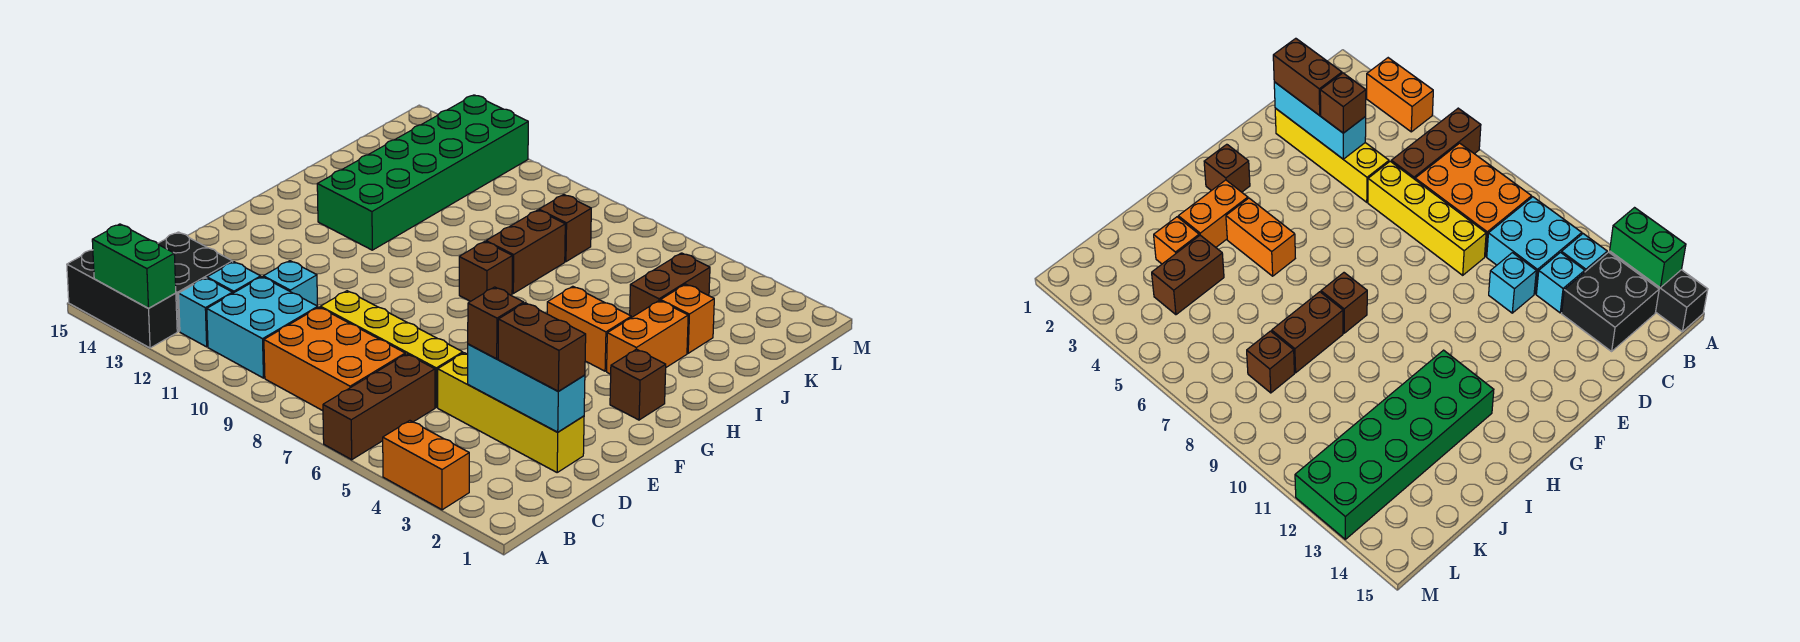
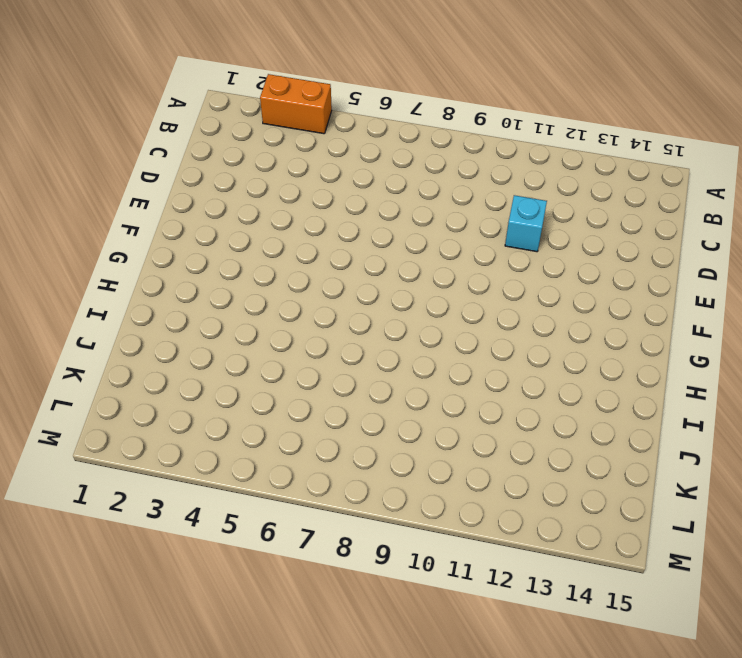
none -> brown brick A6:C6 level 1
none -> black brick A13:A15 level 1
none -> orange brick B7:C9 level 1

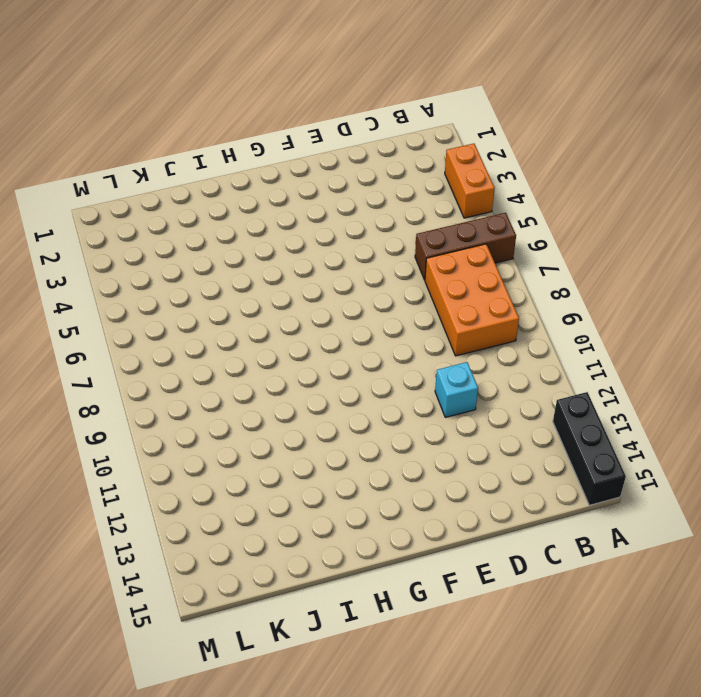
none -> cyan brick B10:C11 level 1
none -> cyan brick B12 level 1
none -> black brick B13:C14 level 1

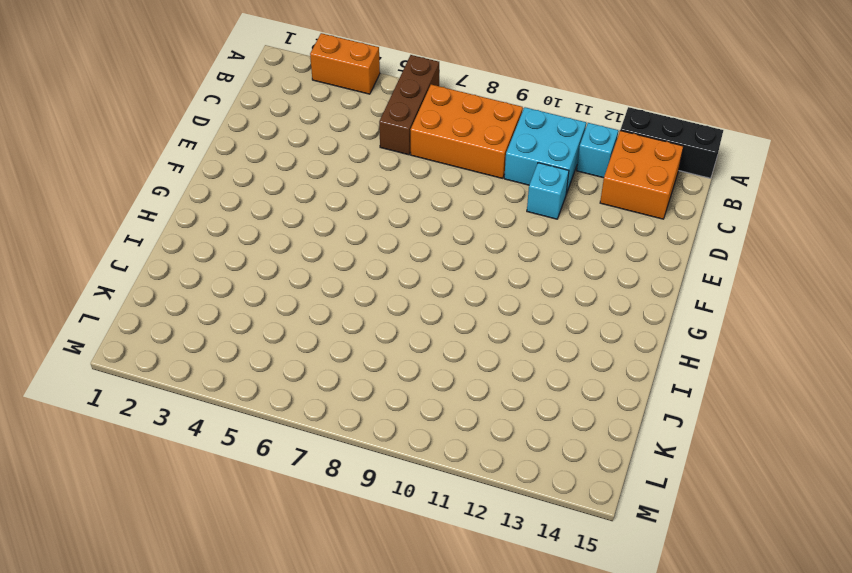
orange brick B13:C14 level 1 -> black brick B13:C14 level 1
none -> cyan brick C12 level 1
none -> yellow brick D2:D5 level 1
none -> yellow brick D6:D9 level 1

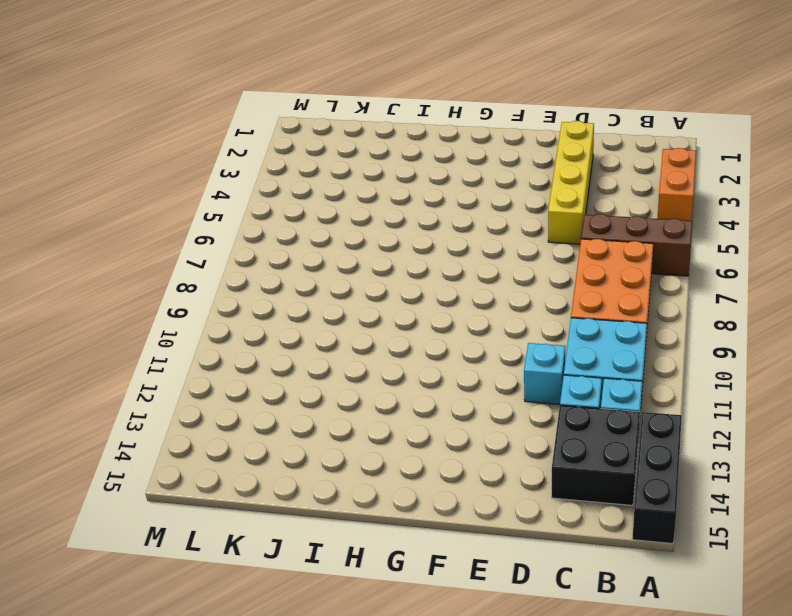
none -> yellow brick D6:D9 level 1
none -> brown brick G2 level 1
none -> orange brick H3:I3 level 1

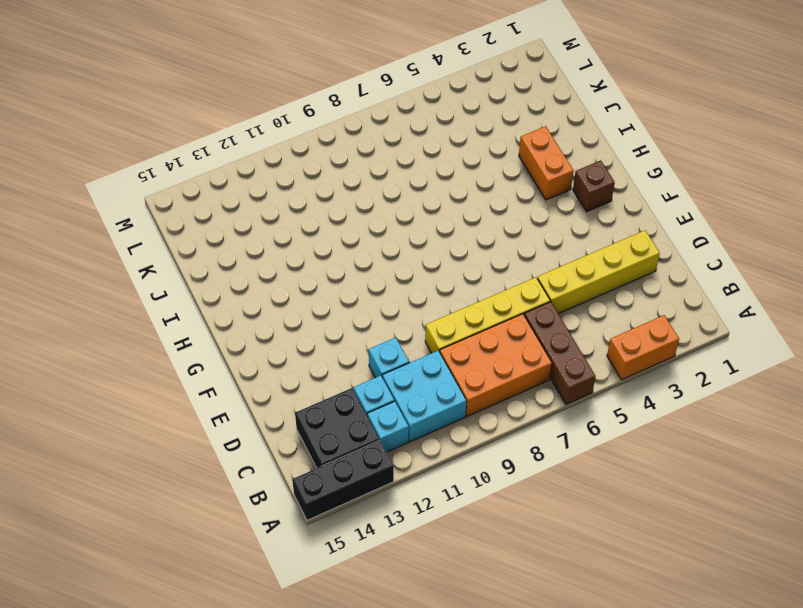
none -> orange brick H4:H5 level 1
none -> brown brick H8 level 1
none -> green brick H12:M13 level 1

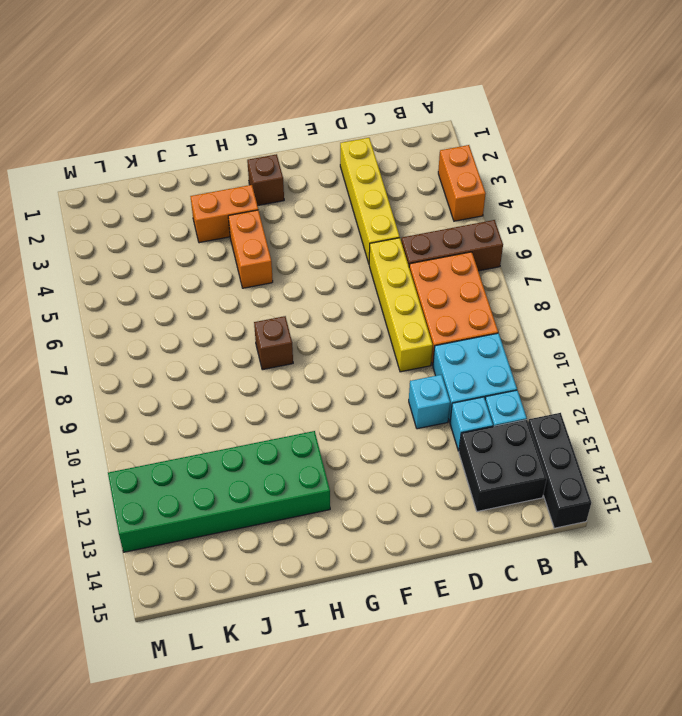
none -> brown brick I8:J8 level 1
none -> orange brick J3 level 1
none -> brown brick J4:K4 level 1

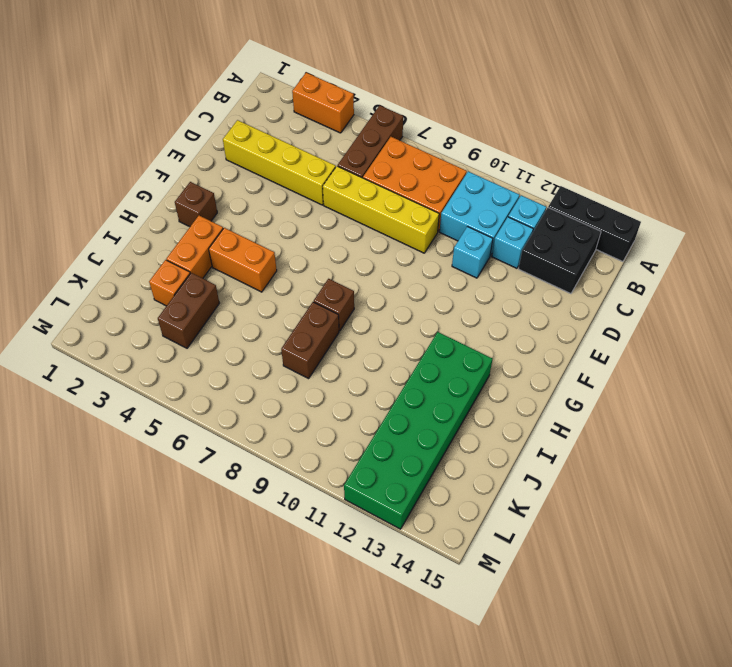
none -> brown brick K8 level 1
none -> green brick A13:A14 level 2
none -> cyan brick D2:D4 level 2

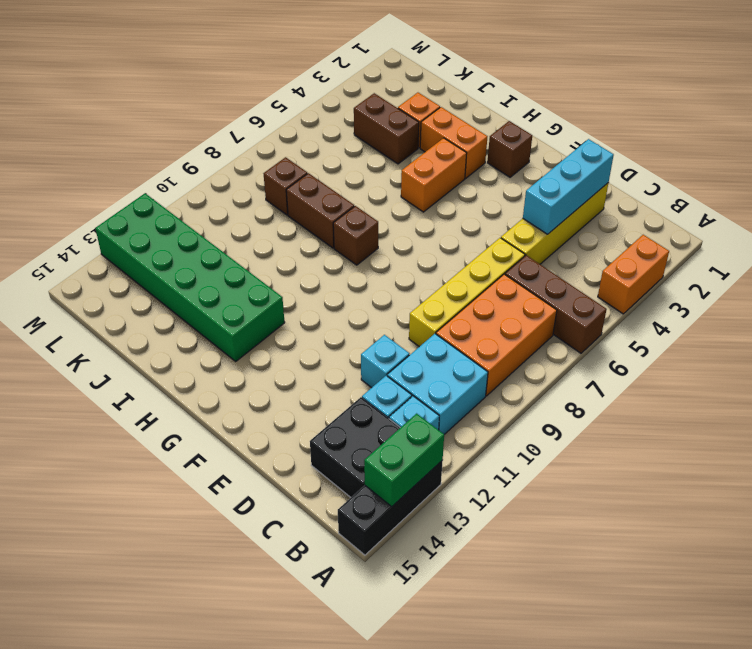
none -> brown brick D2:D3 level 3
none -> brown brick D4 level 3

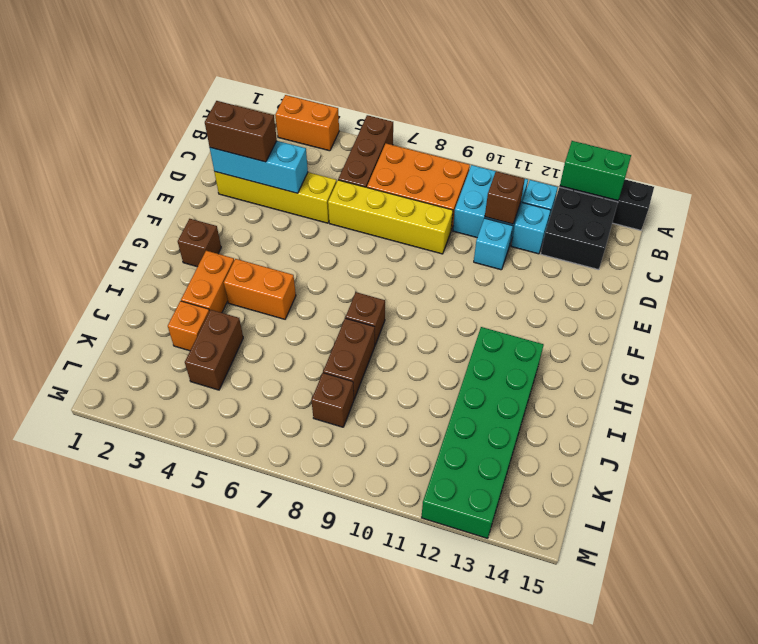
brown brick C11 level 2 -> brown brick D4 level 3

